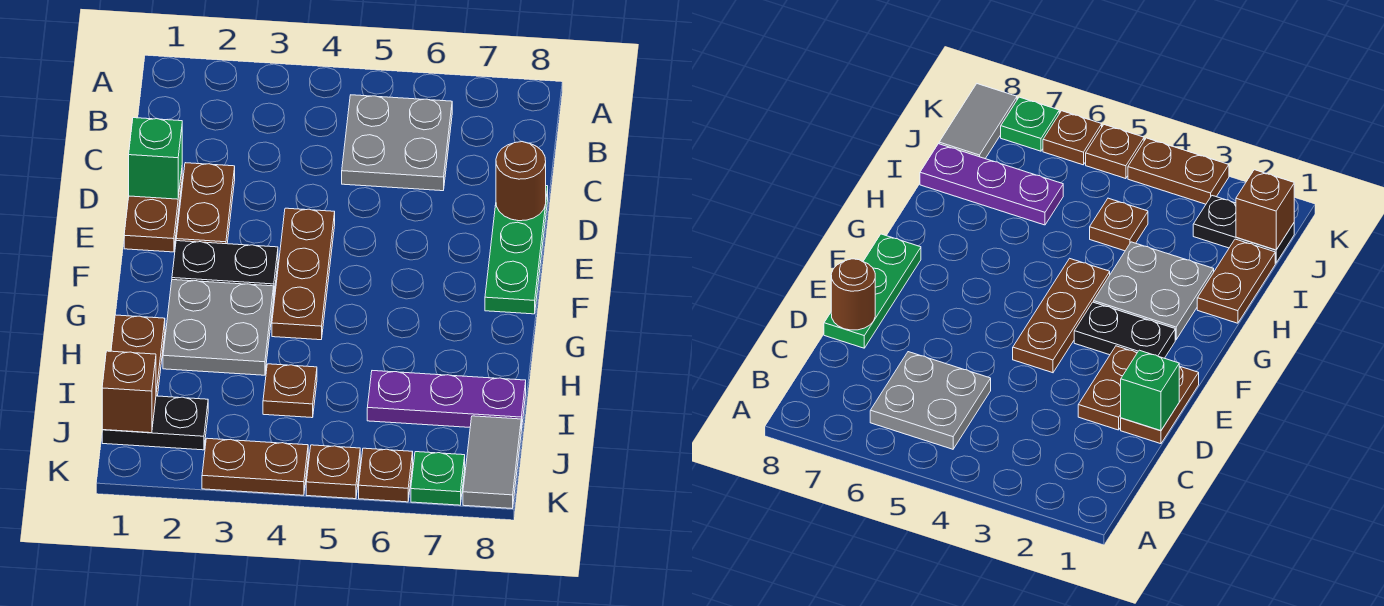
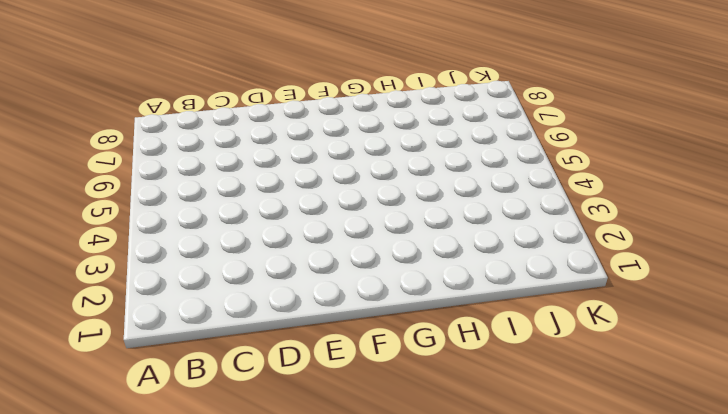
none -> grey plate B5:C6 level 1
none -> brown plate D1:E1 level 1
none -> brown plate D2:E2 level 1

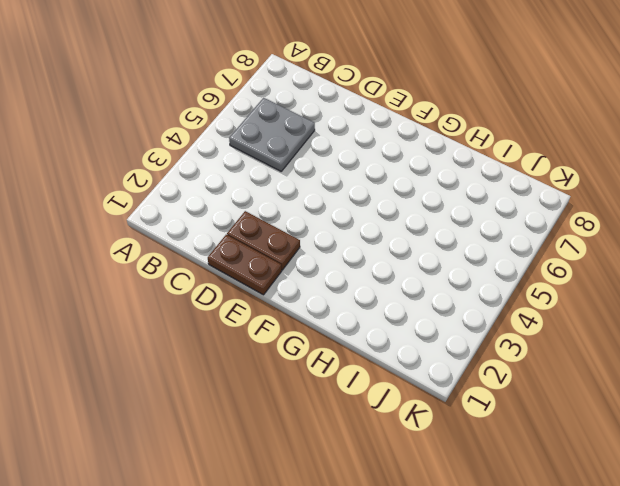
none -> green plate D8:F8 level 1
none -> brown plate E4:G4 level 1
none -> black plate F2:F3 level 1

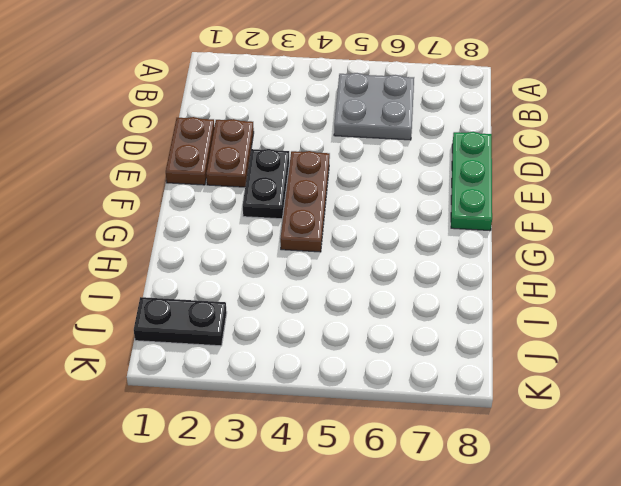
black plate E3:F3 level 1 -> black plate F2:F3 level 1
none -> grey plate G2:H3 level 1
none -> brown plate H1:I1 level 1
none -> brown plate I4 level 1

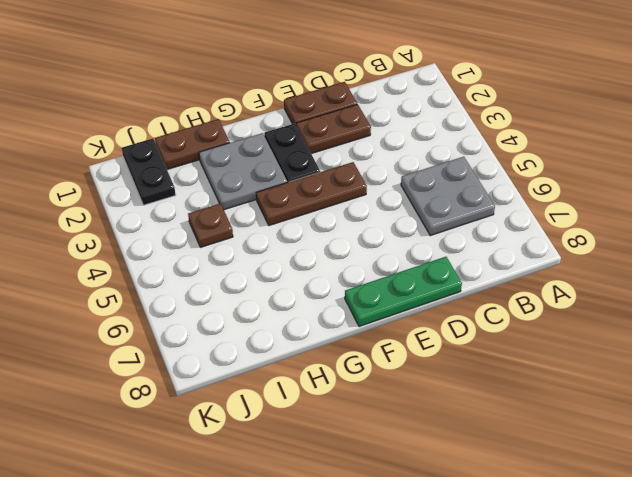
none -> purple plate I6:I8 level 1
none -> grey tile J8:K8 level 1
none -> brown plate K3:K4 level 1

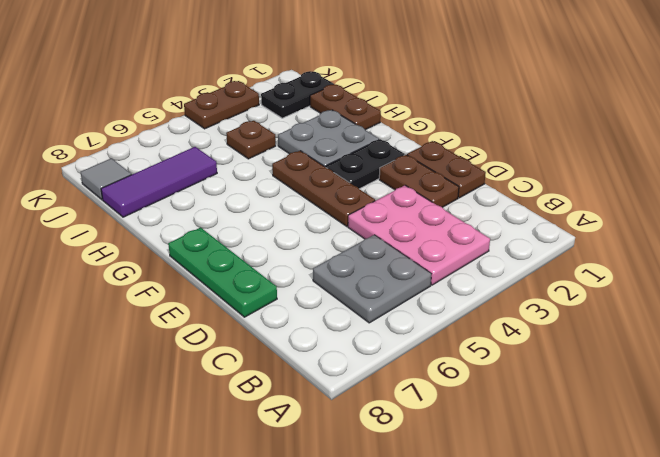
pink plate B3:D4 level 1 -> none
purple tile I6:I8 level 1 -> purple plate I6:I8 level 1
grey tile J8 level 1 -> grey tile J8:K8 level 1
none -> brown plate K5 level 1
none -> brown plate K6 level 1
none -> green plate K7 level 1

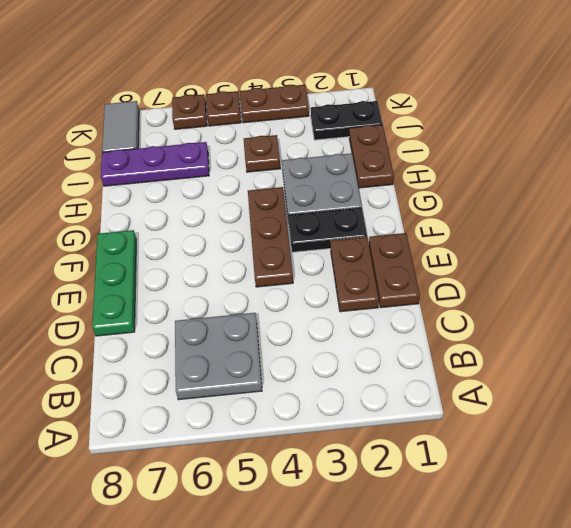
none -> green plate K7 level 1
none -> green brick D1 level 2
none -> brown round brick D8 level 2

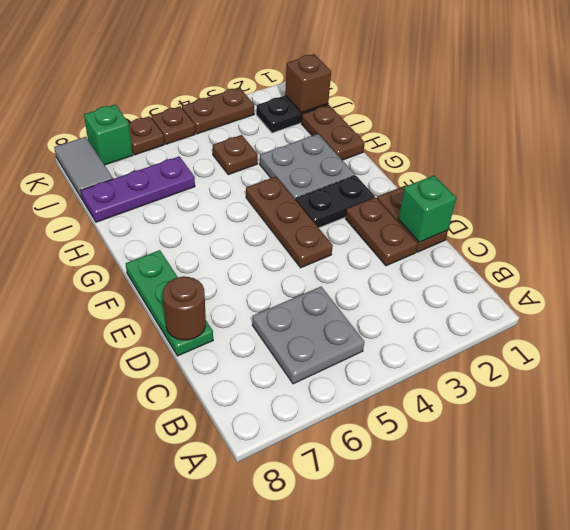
green brick K7 level 1 -> green plate K7 level 1

